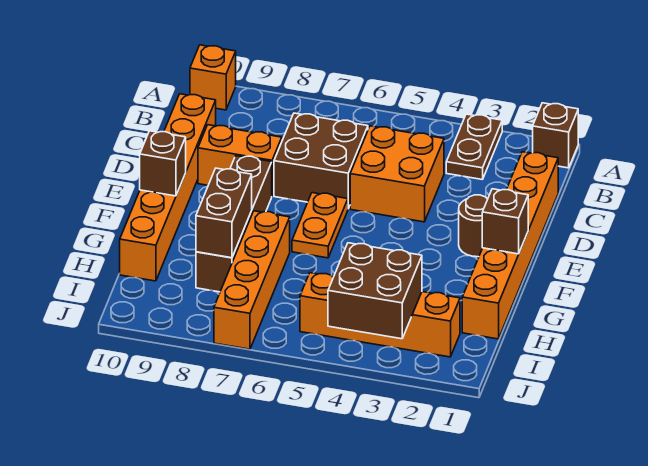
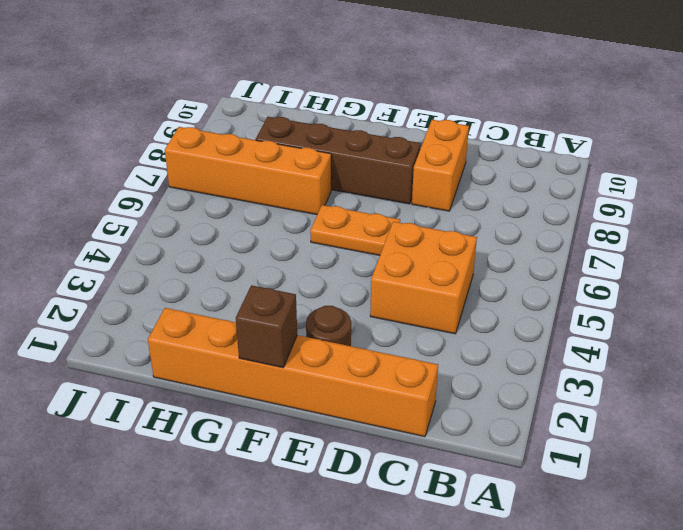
none -> brown brick A1 level 1
none -> brown plate A3:B3 level 1
none -> orange brick A10 level 1

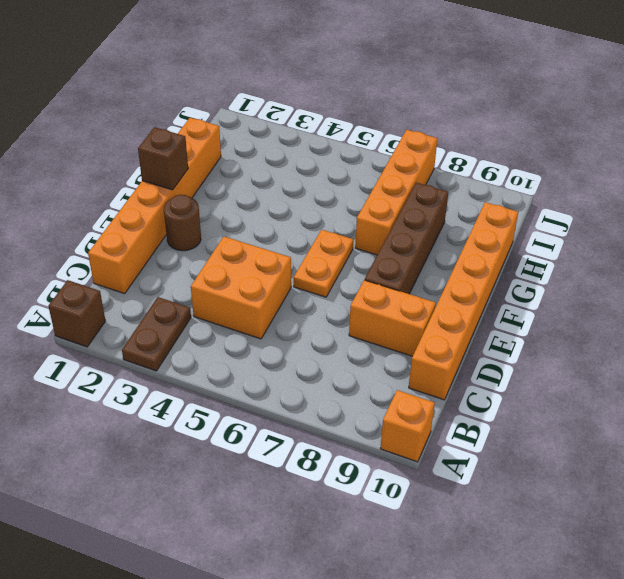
none -> brown brick C6:D7 level 1
none -> orange brick I2:I5 level 1
none -> brown brick F10 level 2

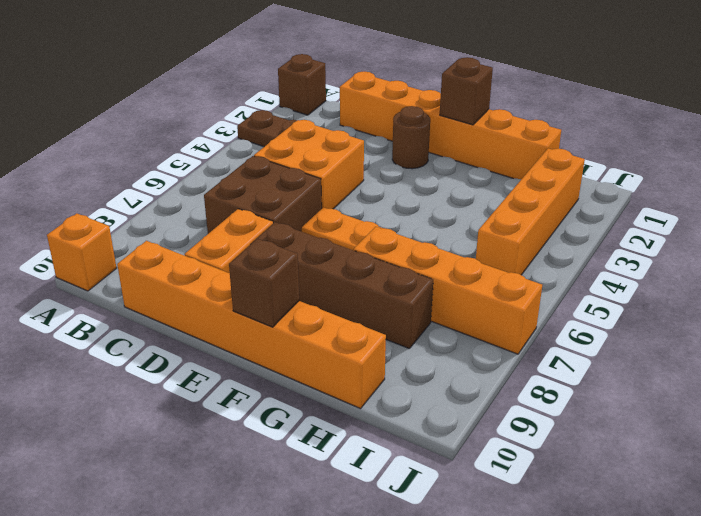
none -> brown brick G8:H8 level 2
none -> brown brick I3:J4 level 2

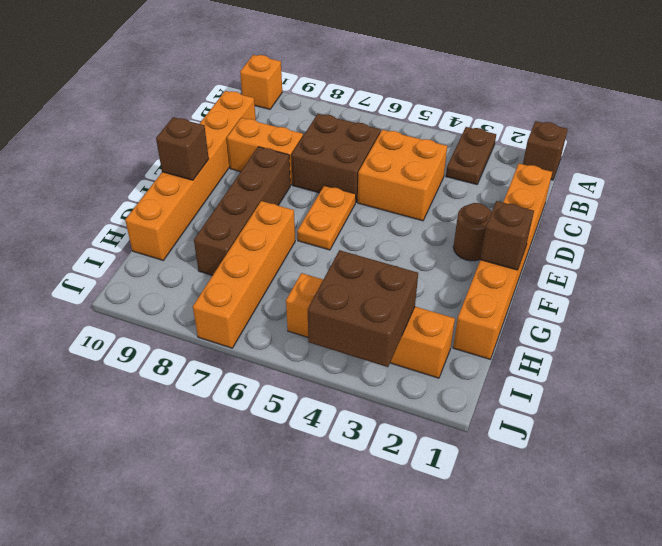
none -> brown brick G8:H8 level 2

